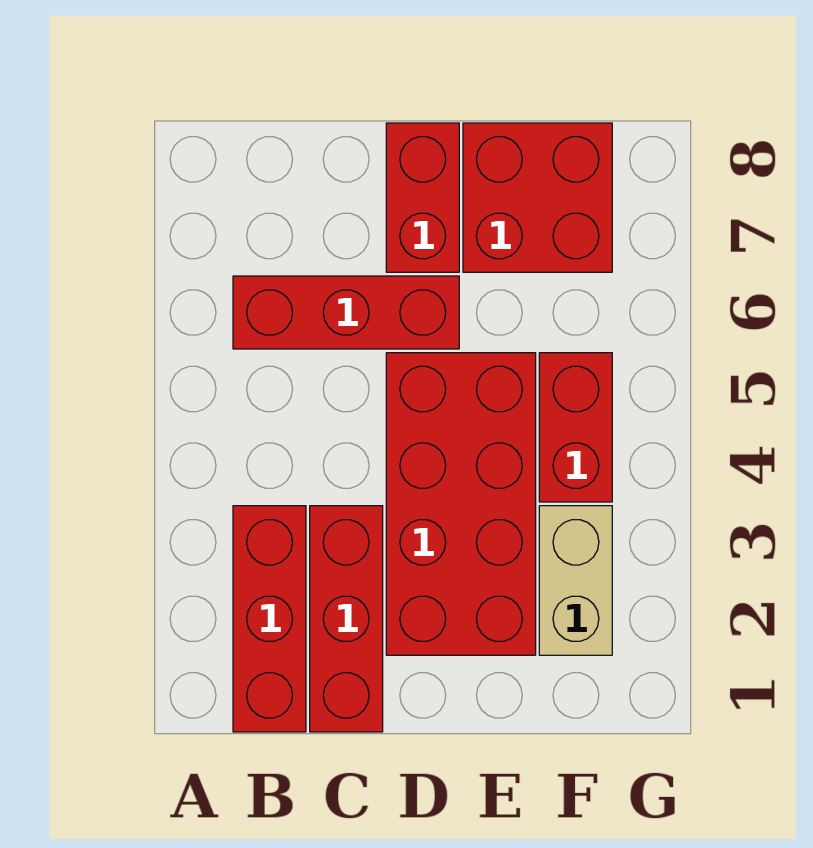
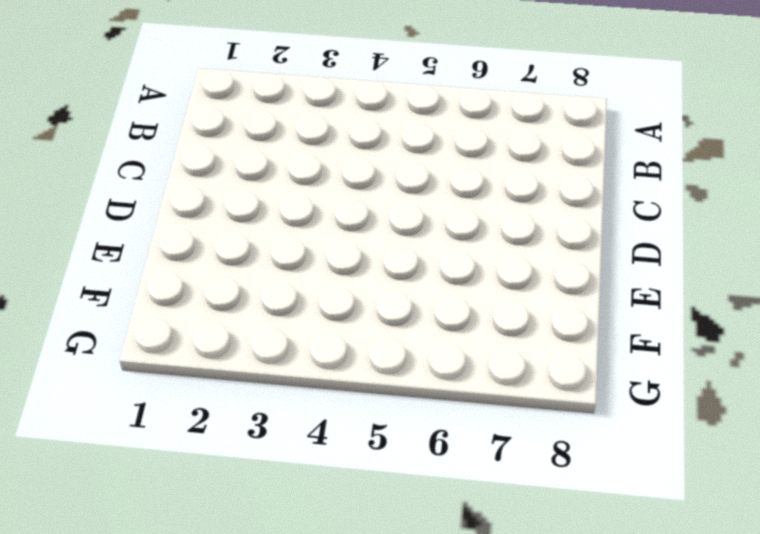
none -> red brick B1:B3 level 1
none -> red brick B6:D6 level 1

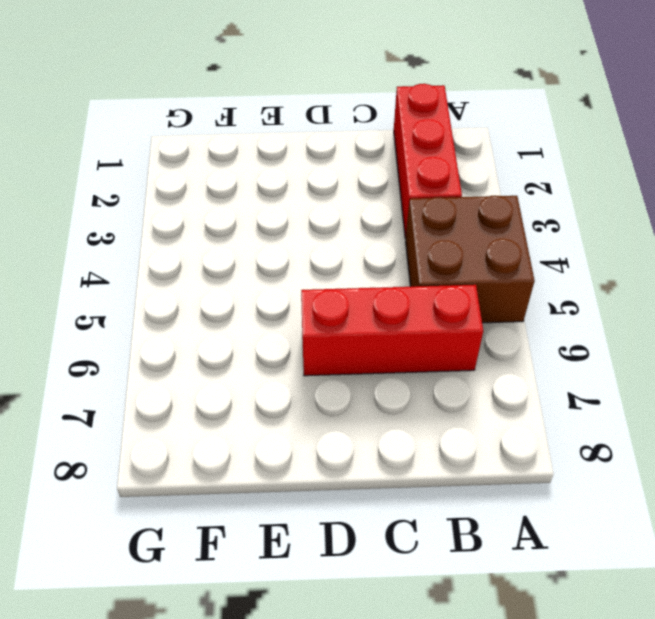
brown brick A4:B5 level 1 -> none
none -> red brick C1:C3 level 1
none -> red brick D2:E5 level 1

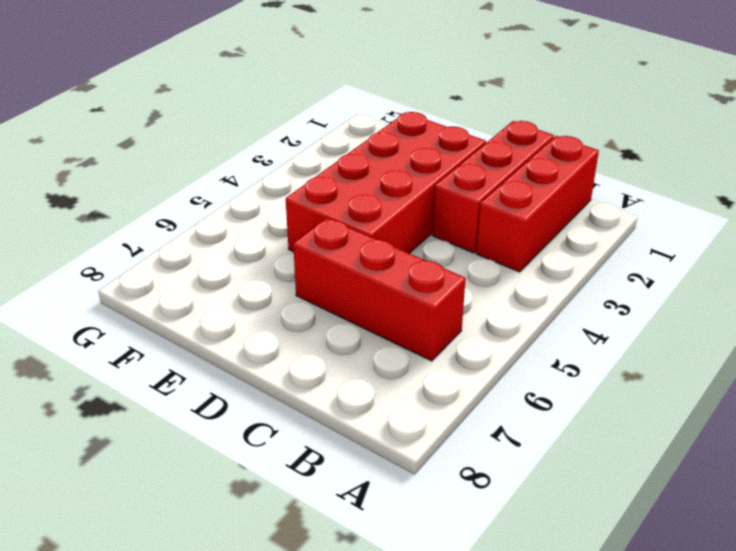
none -> red brick D7:D8 level 1
none -> red brick E7:F8 level 1

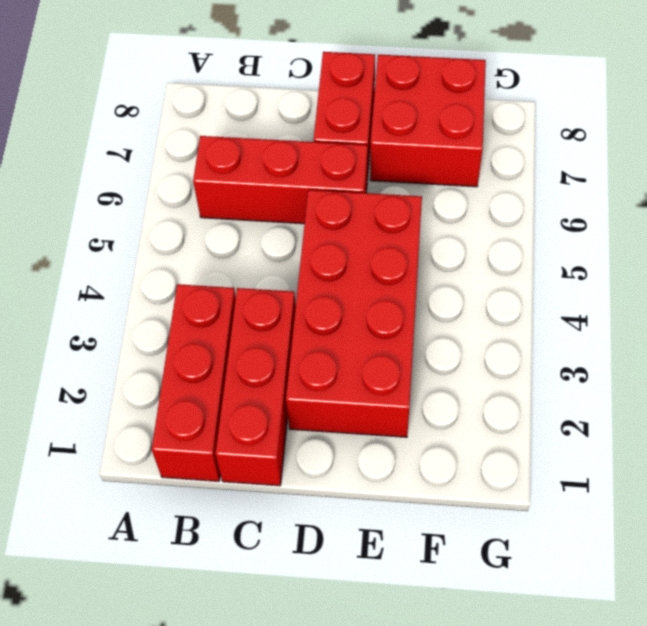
none -> tan brick F2:F3 level 1
none -> red brick F4:F5 level 1

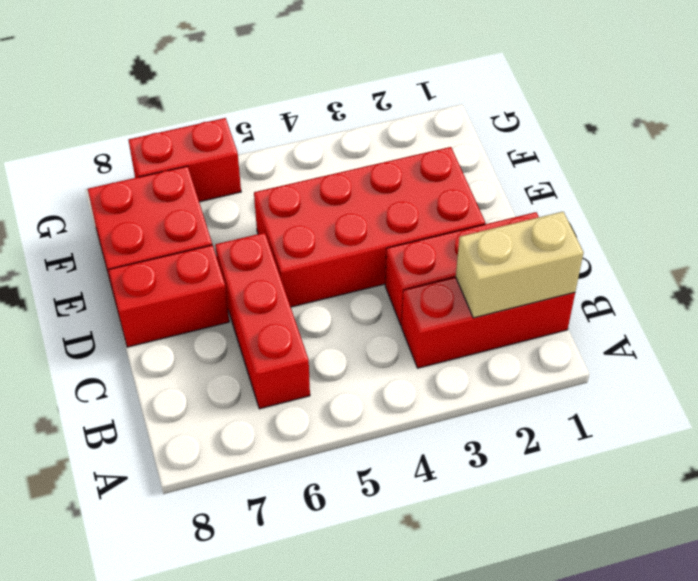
tan brick B1:B2 level 2 -> tan brick F2:F3 level 1
red brick G6:G7 level 1 -> red brick F4:F5 level 1

